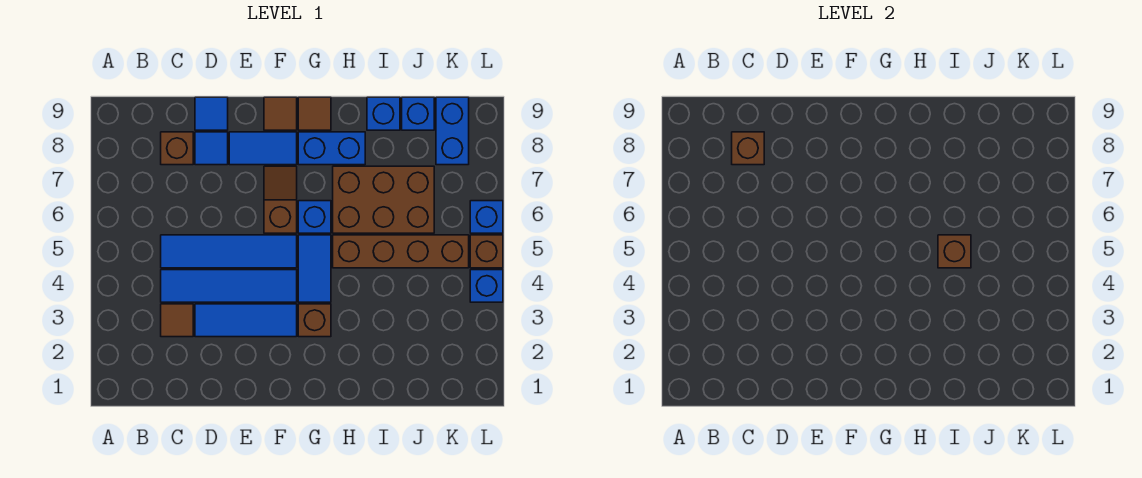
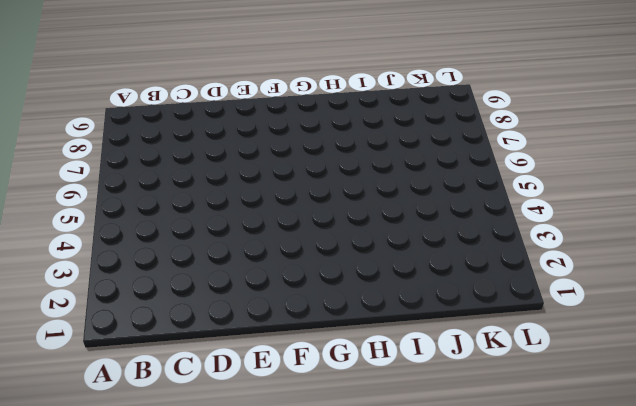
none -> brown tile C3 level 1
none -> blue tile C4:F4 level 1
none -> blue tile C5:F5 level 1

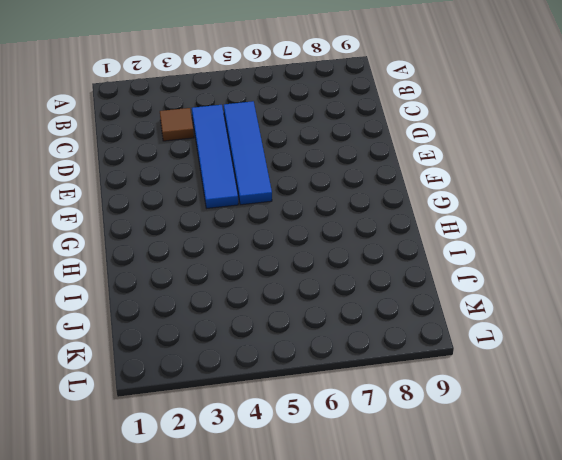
none -> brown brick C8 level 1
none -> blue tile D3:F3 level 1
none -> blue tile D8 level 1

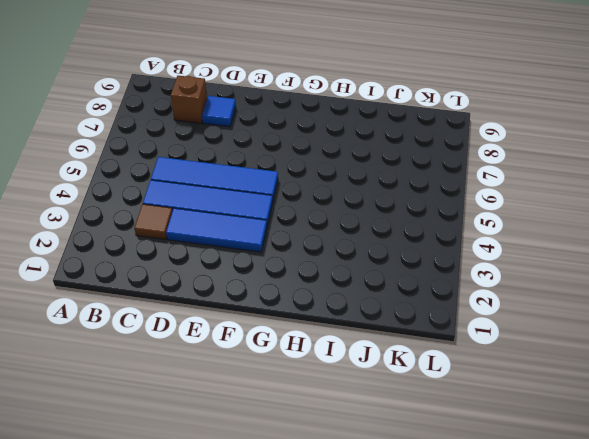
none -> blue tile D9 level 1
none -> blue tile E8:F8 level 1
none -> brown slope F6:F7 level 1 top 6

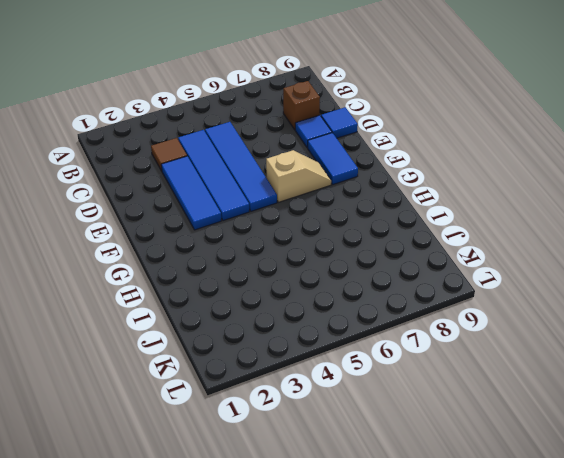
tan slope F6:F7 level 1 top 6 -> brown slope F6:F7 level 1 top 6
none -> brown tile F9 level 1
none -> brown brick G3 level 1
none -> blue tile G4:G5 level 1

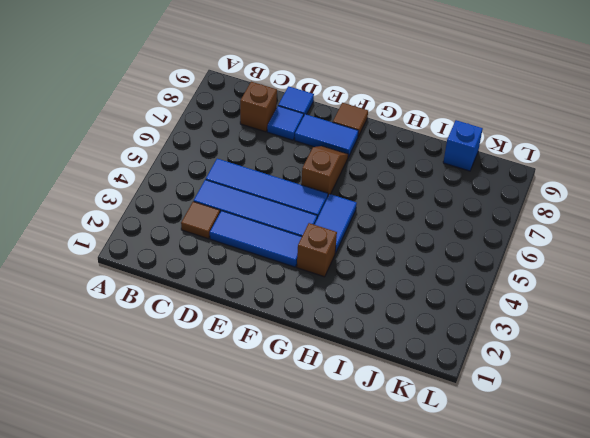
none -> blue brick G6 level 1
none -> blue brick G8:H8 level 1
none -> brown tile G9 level 1

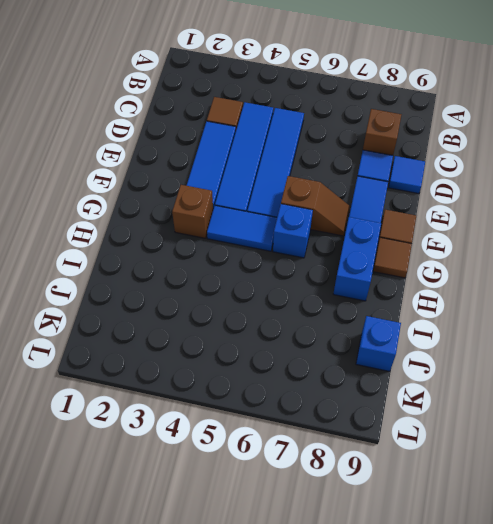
none -> brown brick H5:K5 level 1
none -> brown brick H6:J7 level 1
none -> blue brick I9 level 1

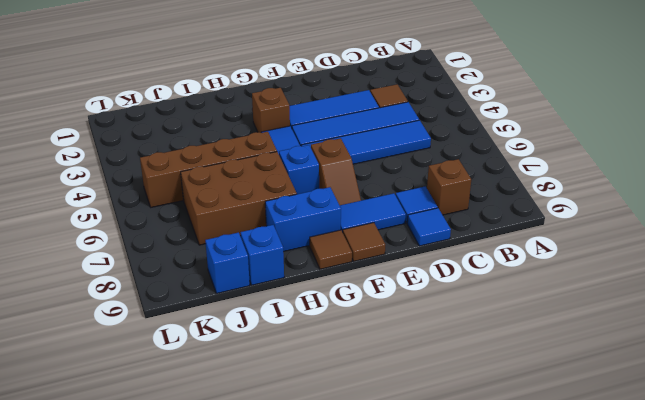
none -> blue brick K8:K9 level 1
none -> blue brick L4 level 1
none -> brown brick L5 level 1

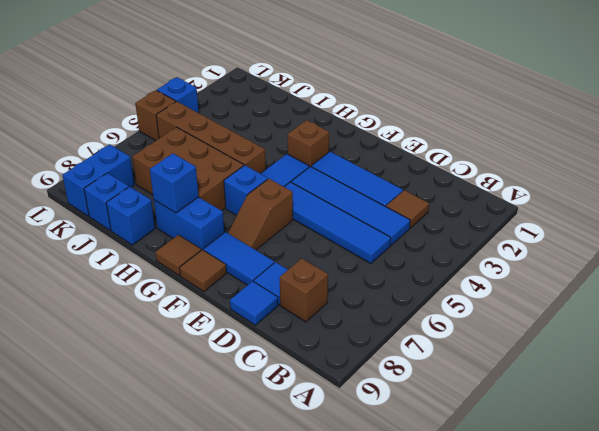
blue brick H8 level 2 -> blue brick L6 level 1
none -> brown brick C8 level 2
none -> brown brick I5 level 2

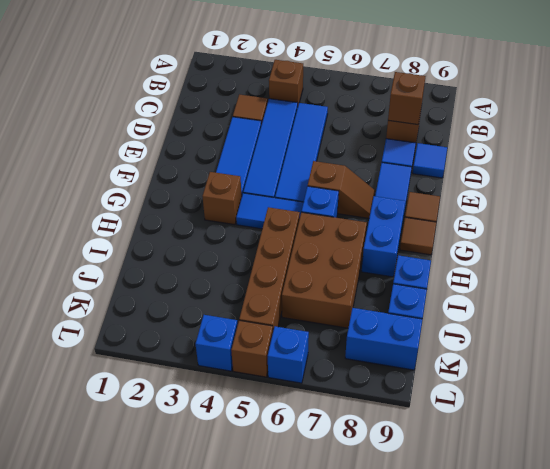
brown brick B4 level 1 -> brown brick I5 level 2

